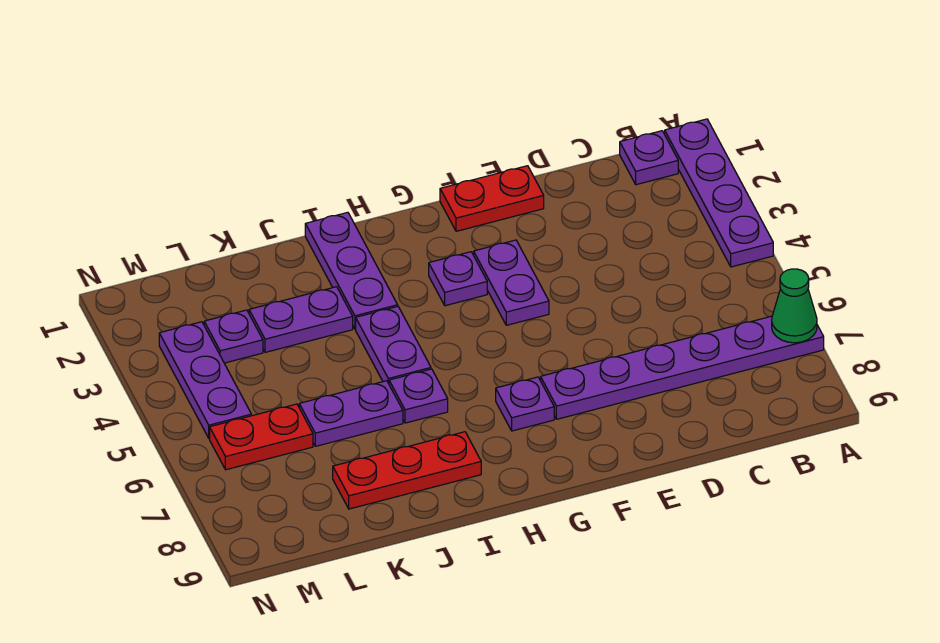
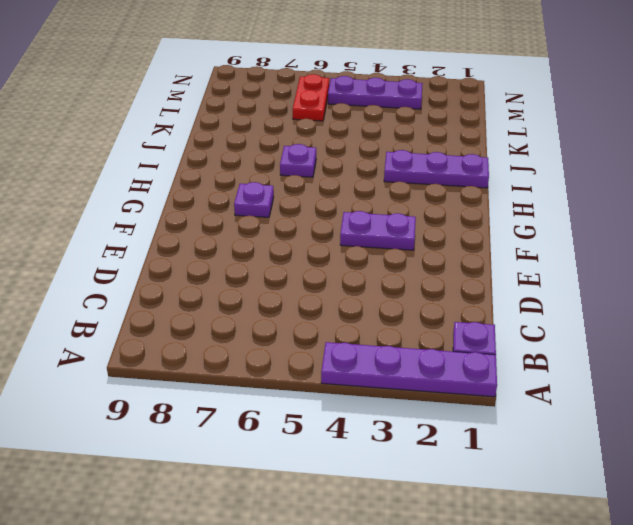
none -> purple plate A7:F7 level 1
none -> red plate E1:F1 level 1
none -> purple plate G3 level 1

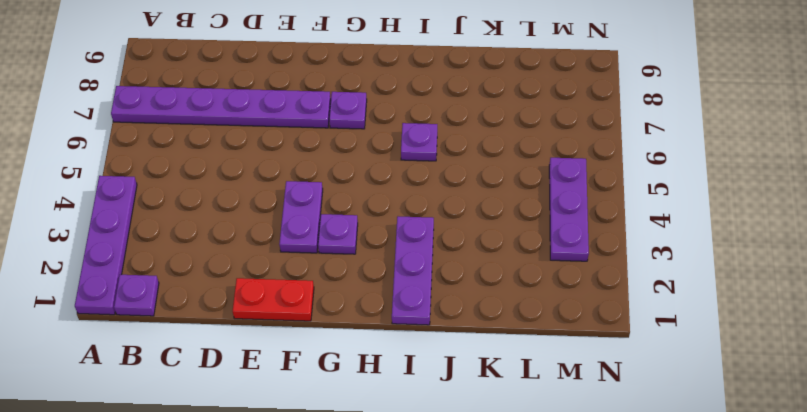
none -> purple plate I4:I5 level 1
none -> red plate I8:K8 level 1
none -> purple plate J3:K3 level 1

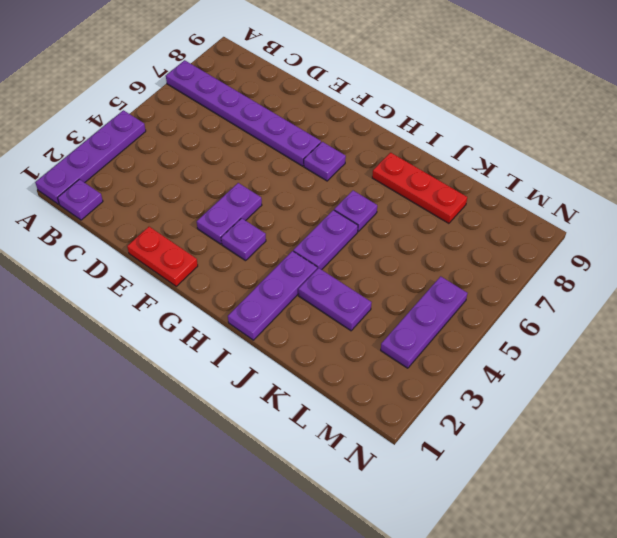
none -> purple plate J6:K6 level 1
none -> purple plate L3 level 1
none -> red plate L6:M6 level 1

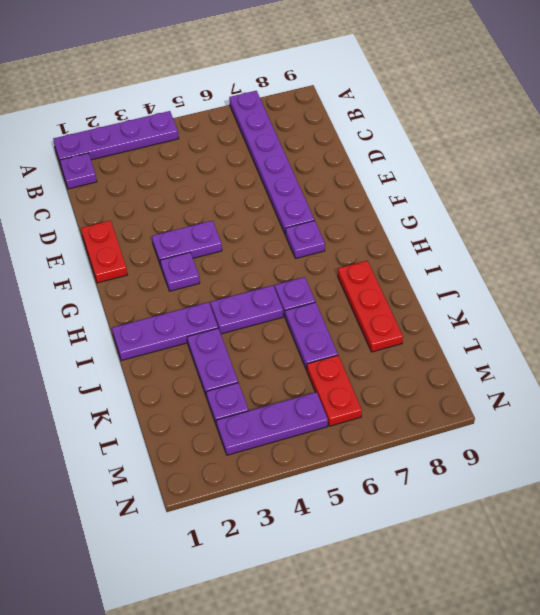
none -> green cone A7 level 2

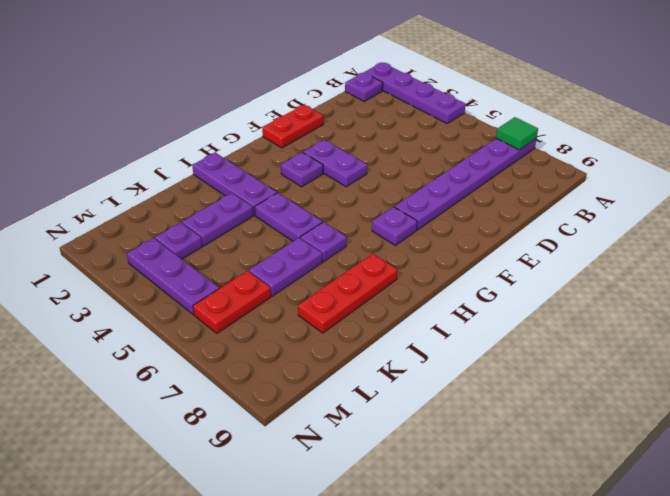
green tile A7 level 2 -> green cone A7 level 2

